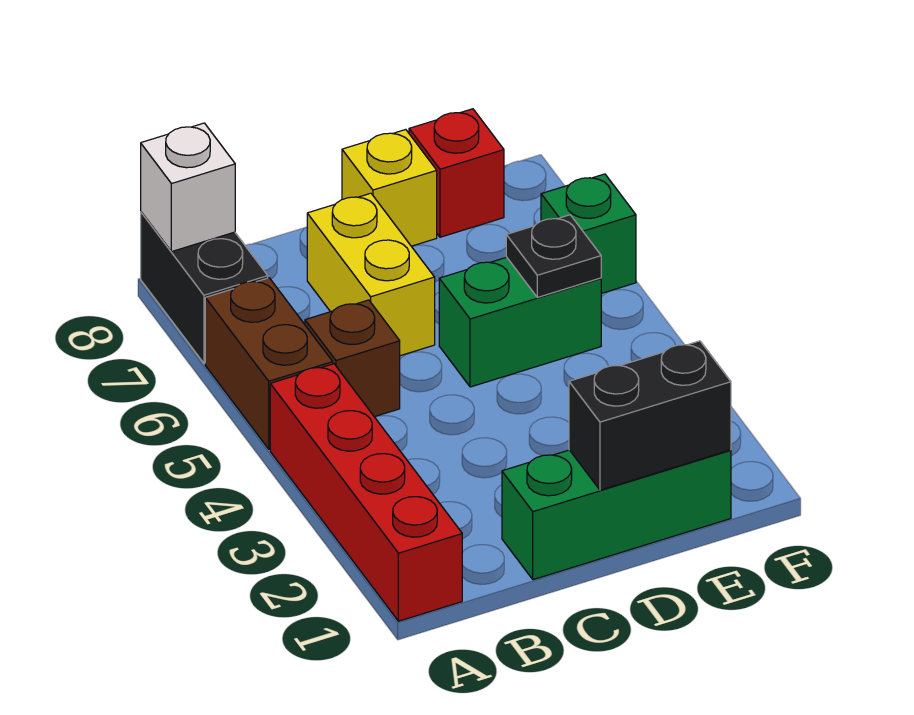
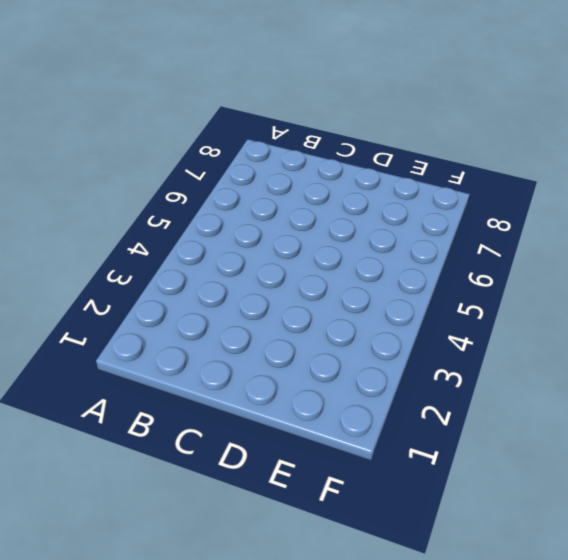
none -> red brick A1:A4 level 1
none -> brown brick A5:A6 level 1
none -> black brick A7:A8 level 1

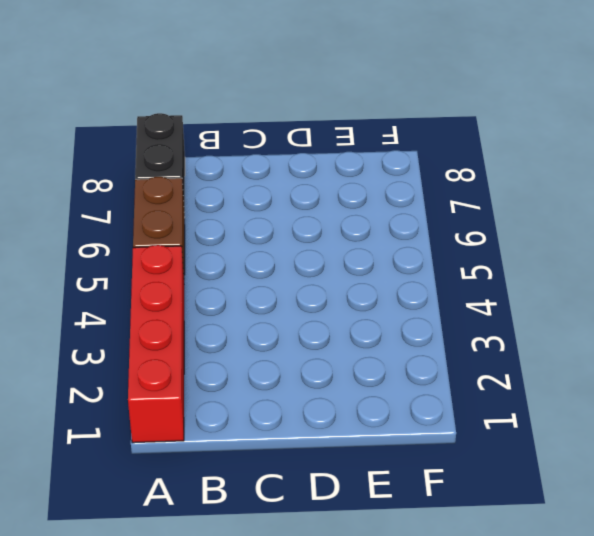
none -> brown brick B5 level 1
none -> green brick C1:E1 level 1
none -> yellow brick C6:C7 level 1

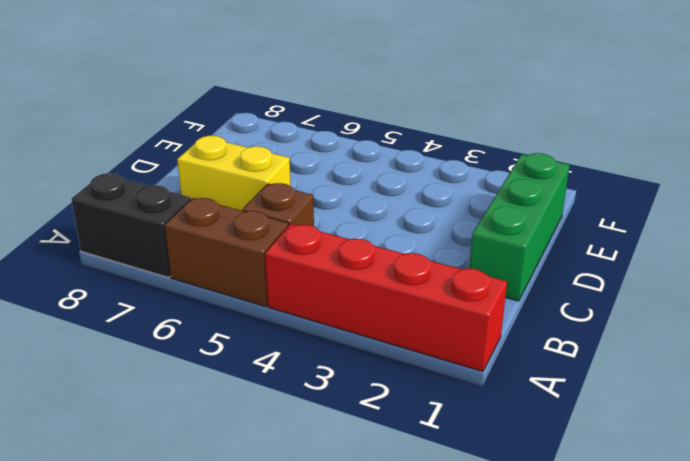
none -> green brick D5:E5 level 1
none -> yellow brick D8 level 1
none -> red brick E8 level 1

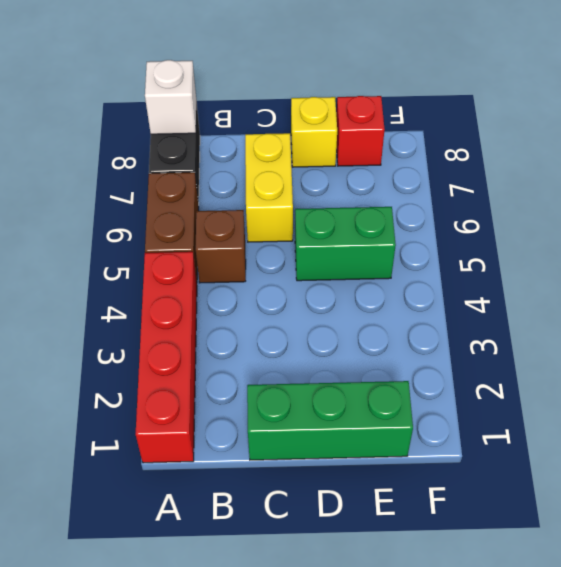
none -> green brick F6 level 1
none -> black brick D1:E1 level 2
none -> black plate E5 level 2

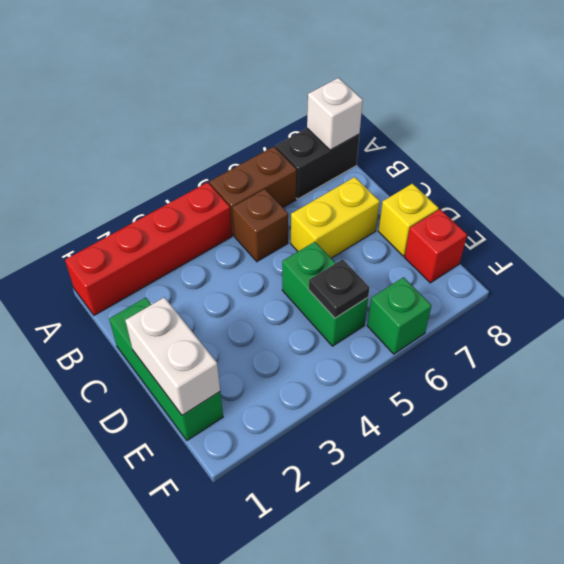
white brick D1:E1 level 2 -> black brick D1:E1 level 2

